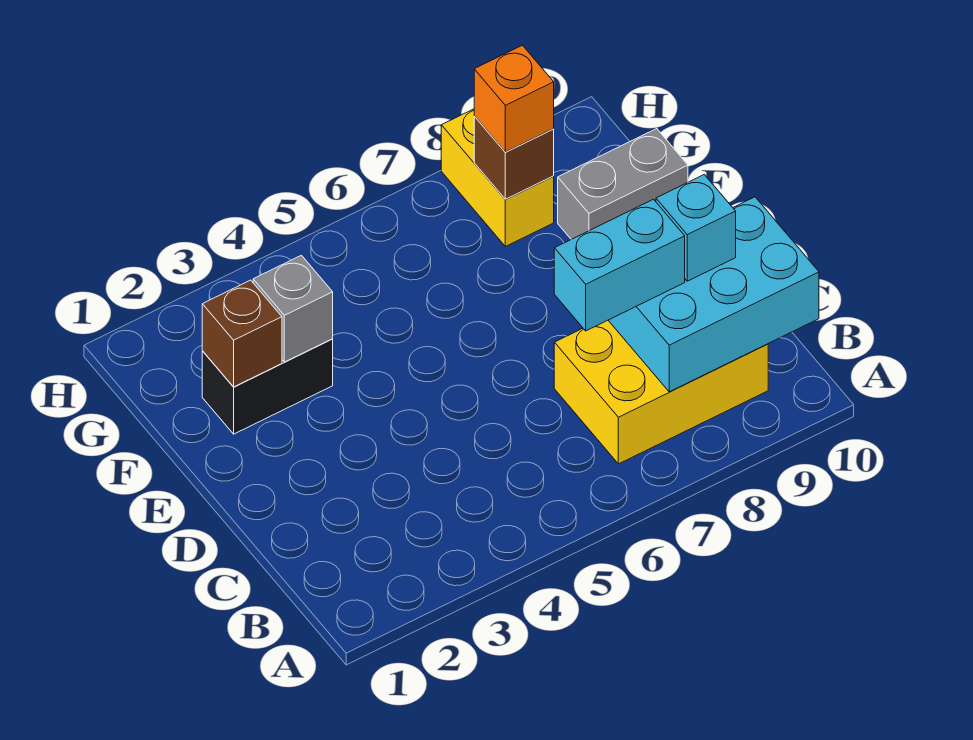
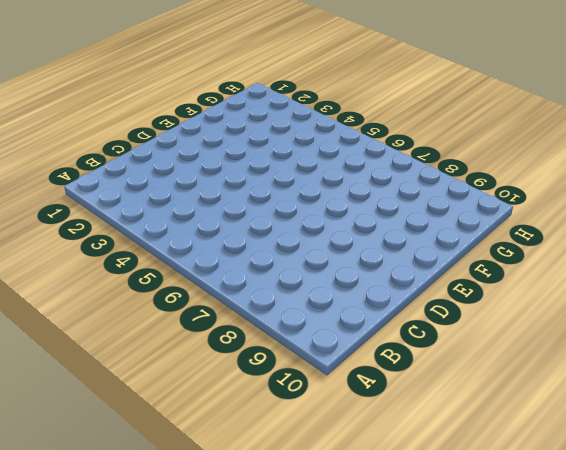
none -> yellow brick B7:C9 level 1
none -> black brick F2:F3 level 1

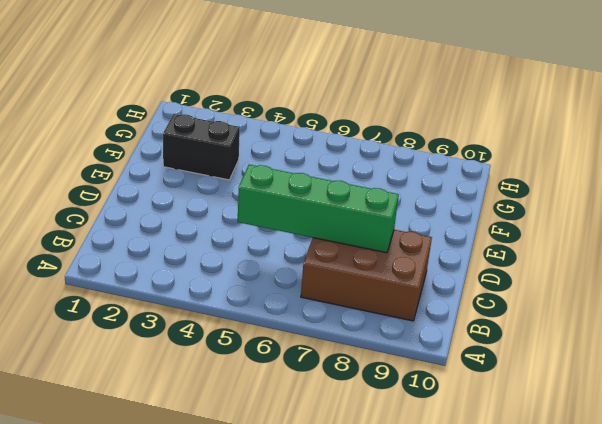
brown brick B7:C9 level 1 -> yellow brick B7:C9 level 1
green brick C5:C8 level 2 -> cyan brick B8:C10 level 2
none -> grey brick F9:F10 level 1
none -> yellow brick G8:H8 level 1

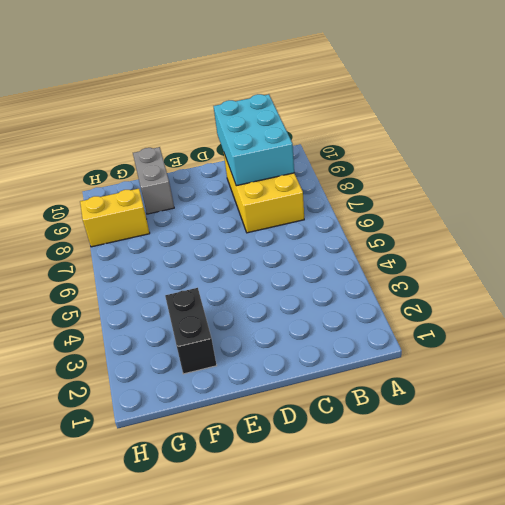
none -> brown brick F2 level 2
none -> grey brick F3 level 2

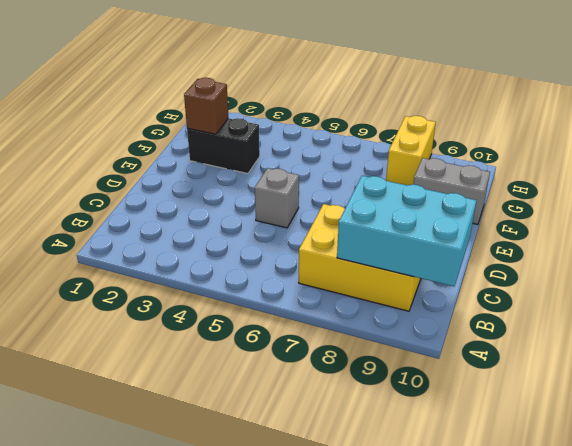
grey brick D5 level 1 -> grey brick F3 level 2
none -> brown brick G8 level 2
none -> cyan brick C7:C8 level 3

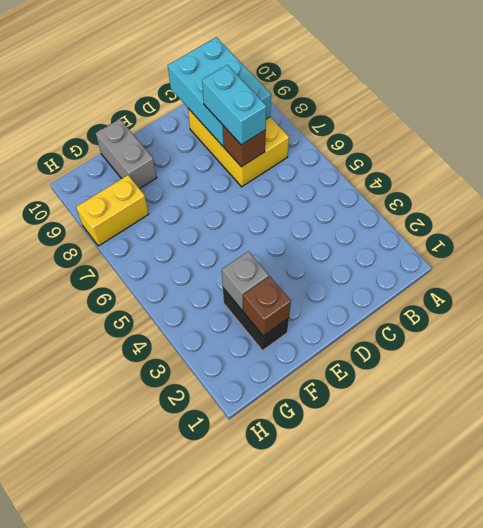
brown brick C7 level 2 -> brown brick G8 level 2
none -> cyan brick C9 level 3
none -> orange brick G8 level 3

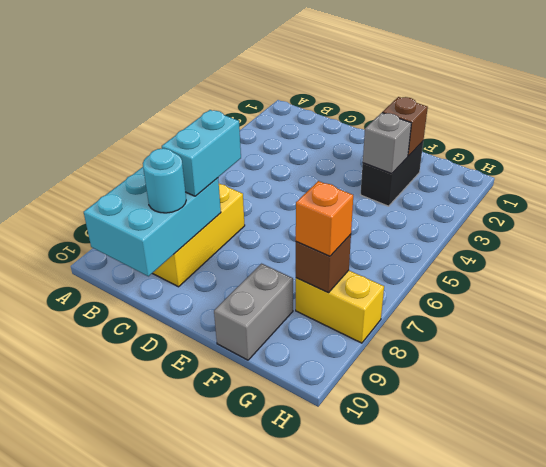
cyan round brick C9 level 3 -> cyan brick C9 level 3

